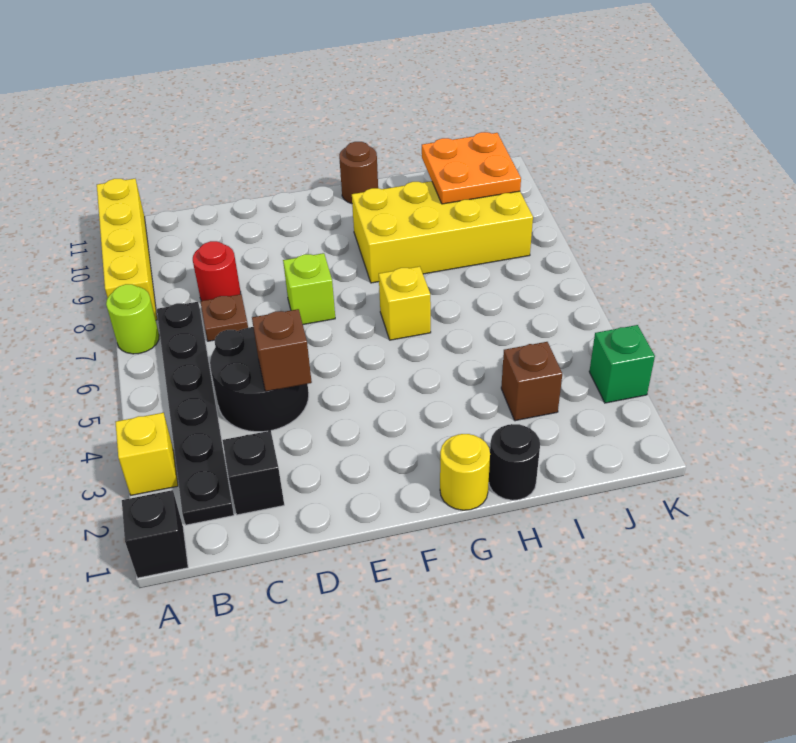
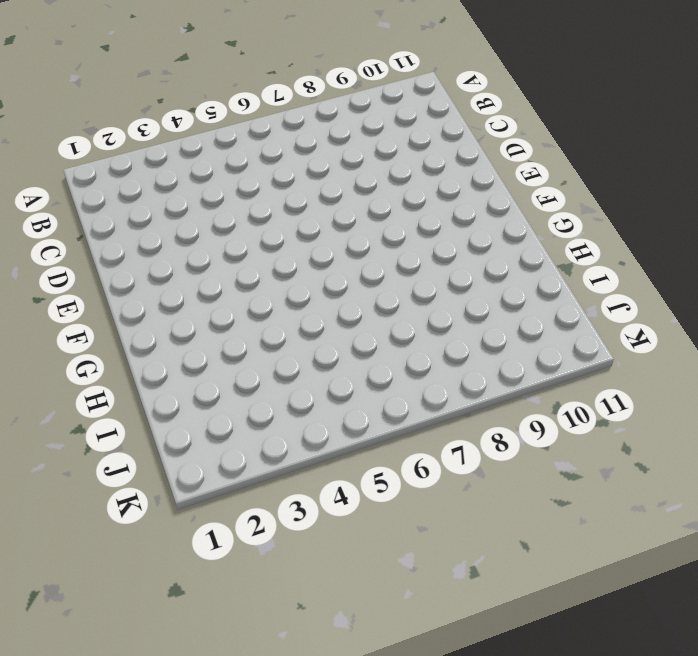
none -> black brick A1 level 1
none -> yellow brick A3 level 1
none -> lime round brick A7 level 1

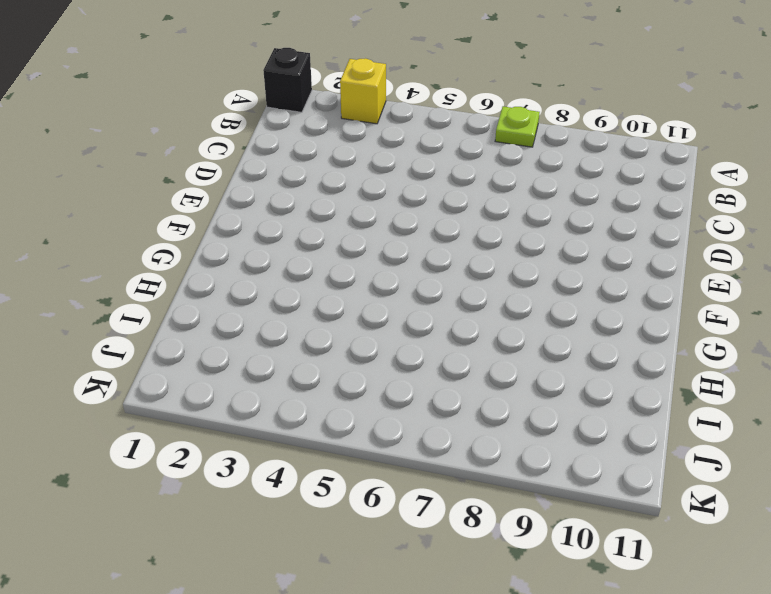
lime plate A7 level 1 -> lime round brick A7 level 1
none -> yellow brick A8:A11 level 1
none -> black plate B2:B7 level 1
none -> black brick C2 level 1

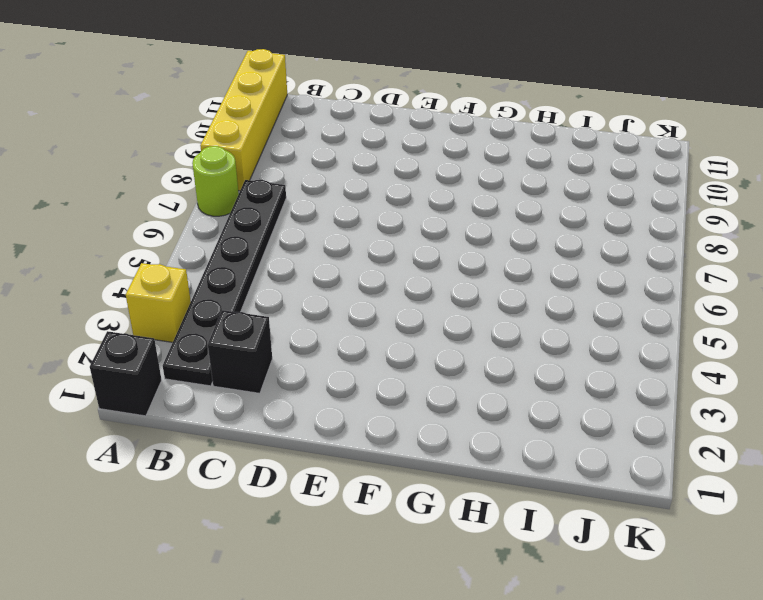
none -> black round brick C4:D5 level 1
none -> brown plate C7 level 1
none -> red round brick C8 level 1

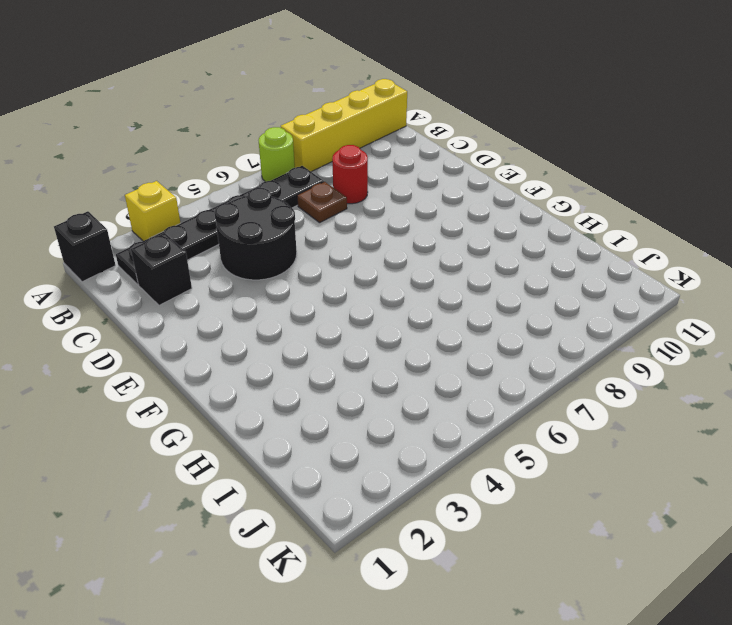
none -> lime brick E7 level 1
none -> yellow round brick G1 level 1
none -> yellow brick G6 level 1

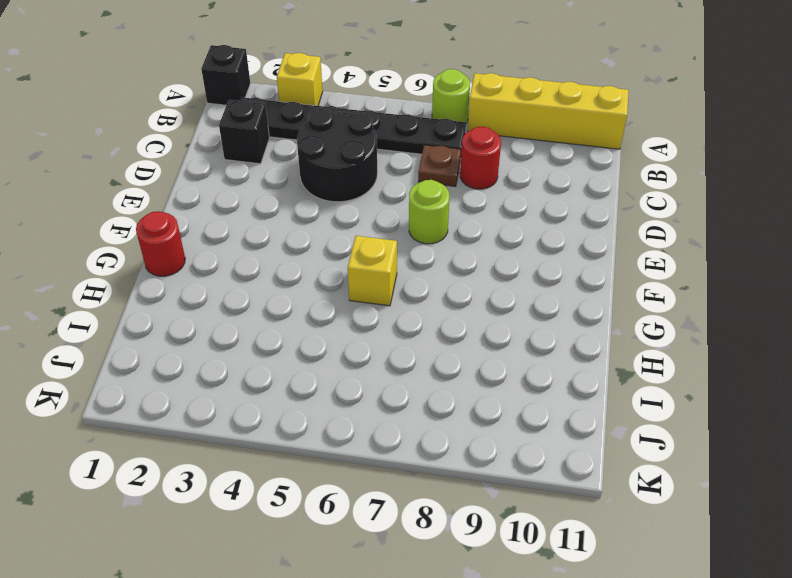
lime round brick E7 level 1 -> lime brick E7 level 1
red round brick G1 level 1 -> yellow round brick G1 level 1
none -> yellow brick G8:J9 level 1
none -> brown round brick G11 level 1
none -> black round brick H1 level 1

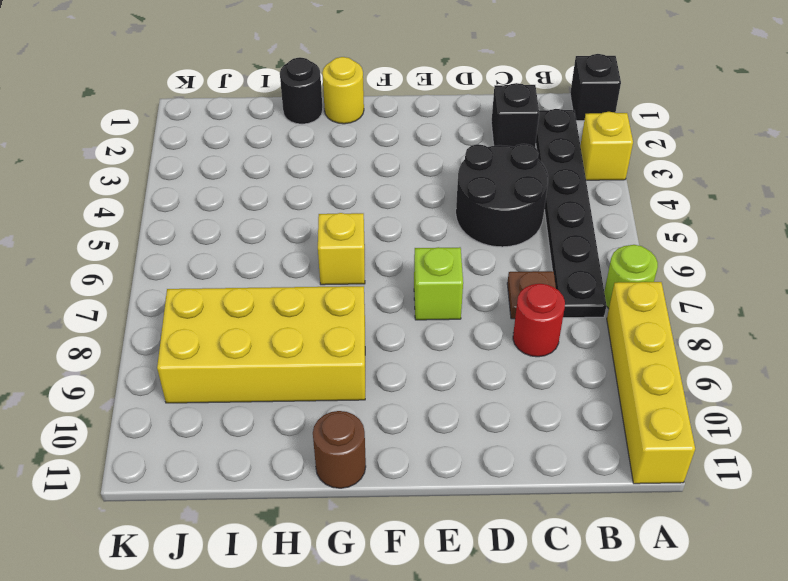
none -> brown brick I3 level 1
none -> green brick K3 level 1
none -> brown brick D4 level 2

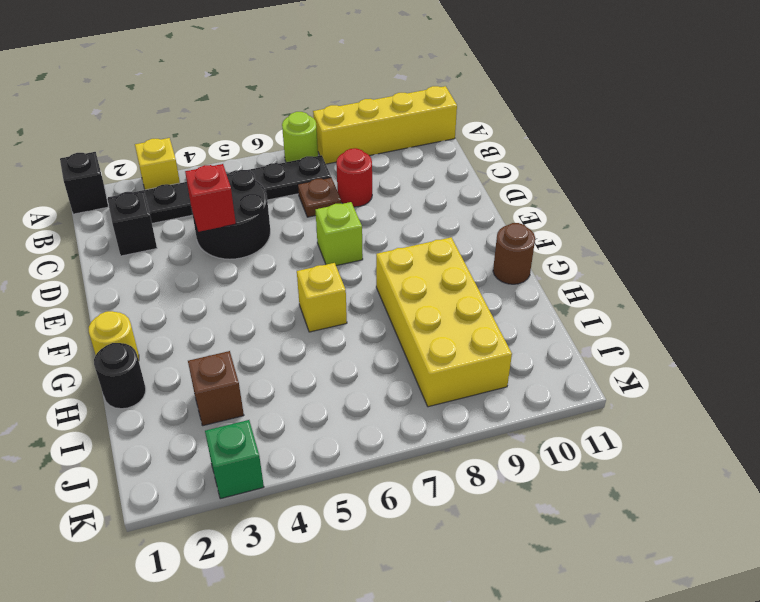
red brick D4 level 2 -> brown brick D4 level 2
none -> orange plate I9:J10 level 2

